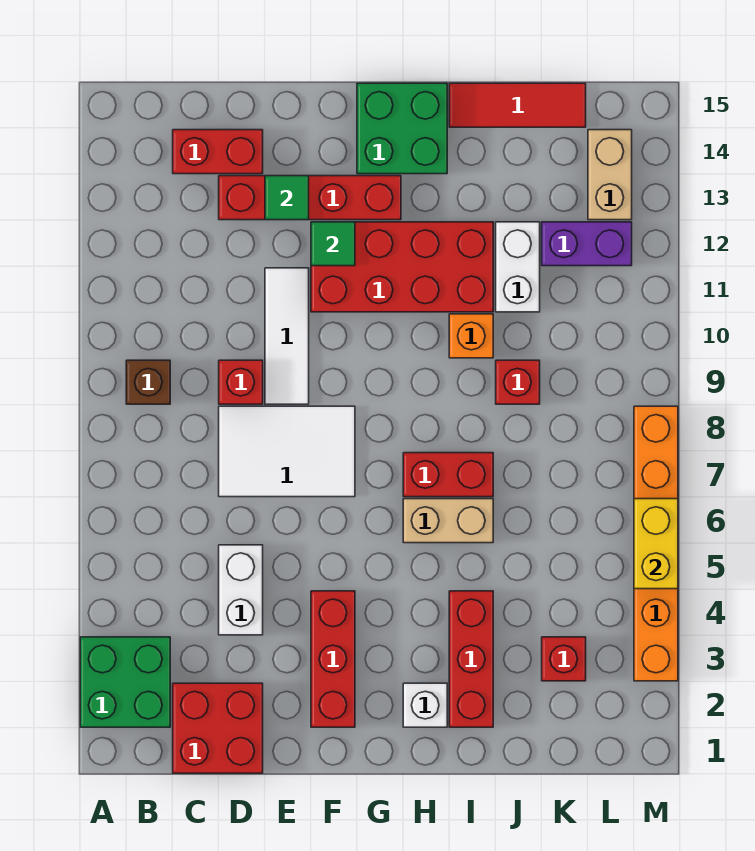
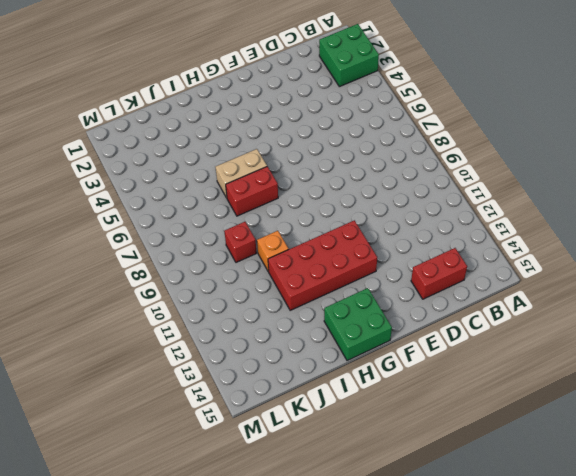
none -> brown brick B9 level 1
none -> red brick C1:D2 level 1
none -> white brick D4:D5 level 1

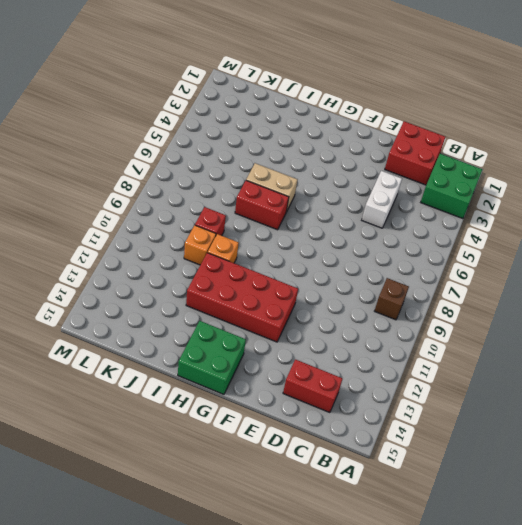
orange brick J10 level 1 -> none
none -> white tile D7:F8 level 1
none -> red brick D9 level 1
none -> red brick D13:G13 level 1

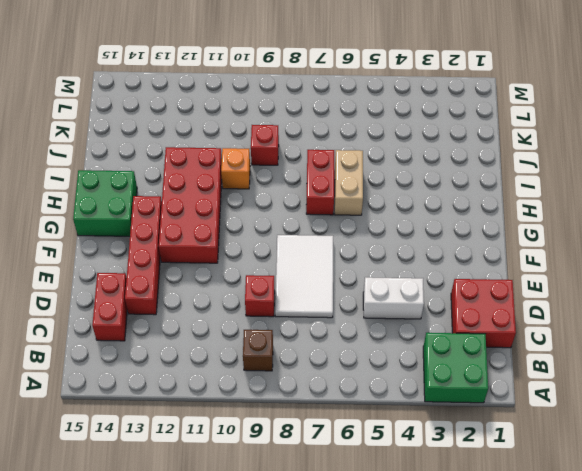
none -> white tile E9:E11 level 1
none -> red brick F2:F4 level 1
none -> white brick H2 level 1

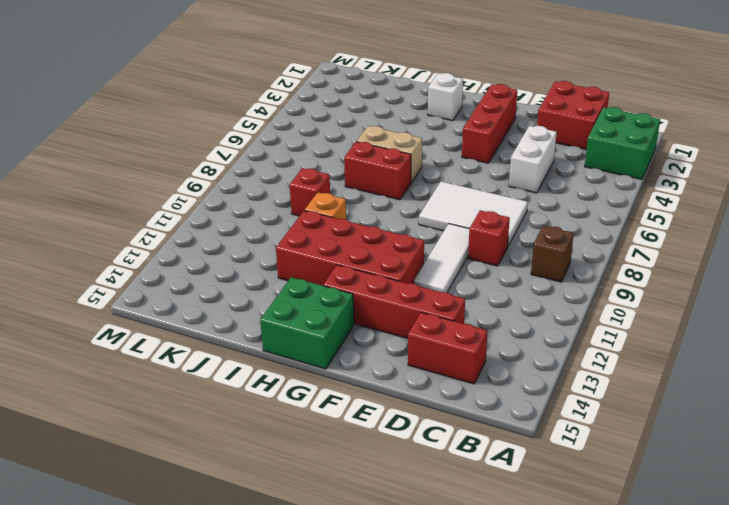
none -> red brick I2:I4 level 1
none -> red tile I15:K15 level 1
none -> white brick J11:J12 level 1

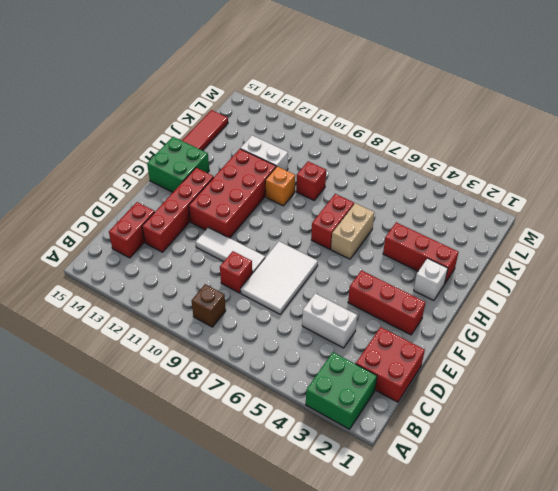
none -> red brick K3 level 1
none -> purple brick K12:L12 level 1
none -> tan brick L13:L14 level 1

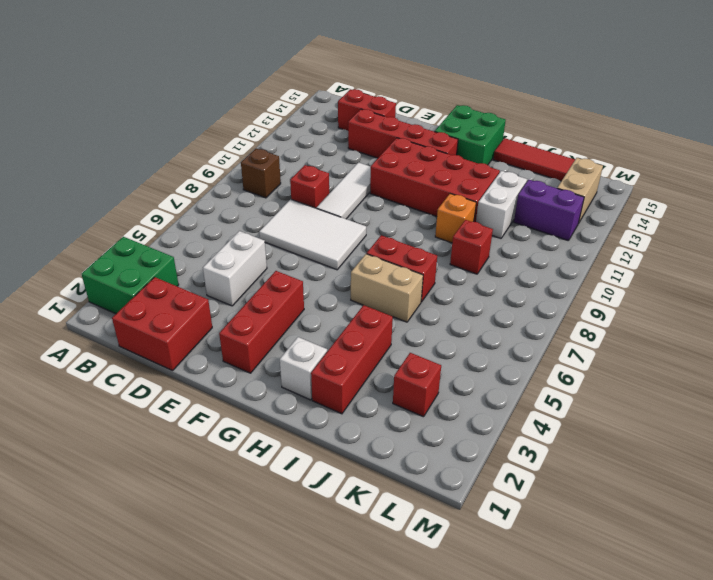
none -> orange brick M3:M8 level 1
none -> green tile E13 level 2
none -> green tile F12 level 2

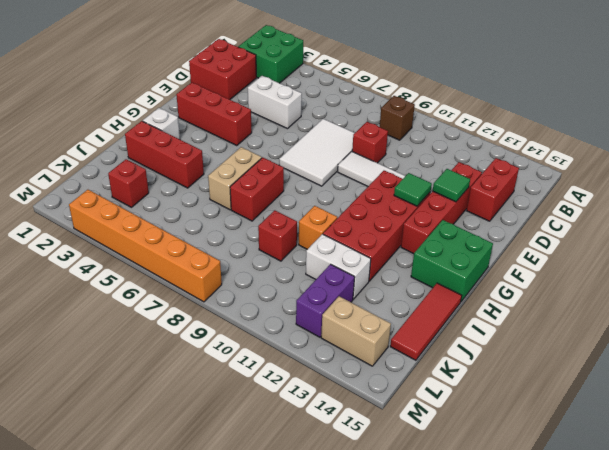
none -> yellow brick M5:M6 level 2

